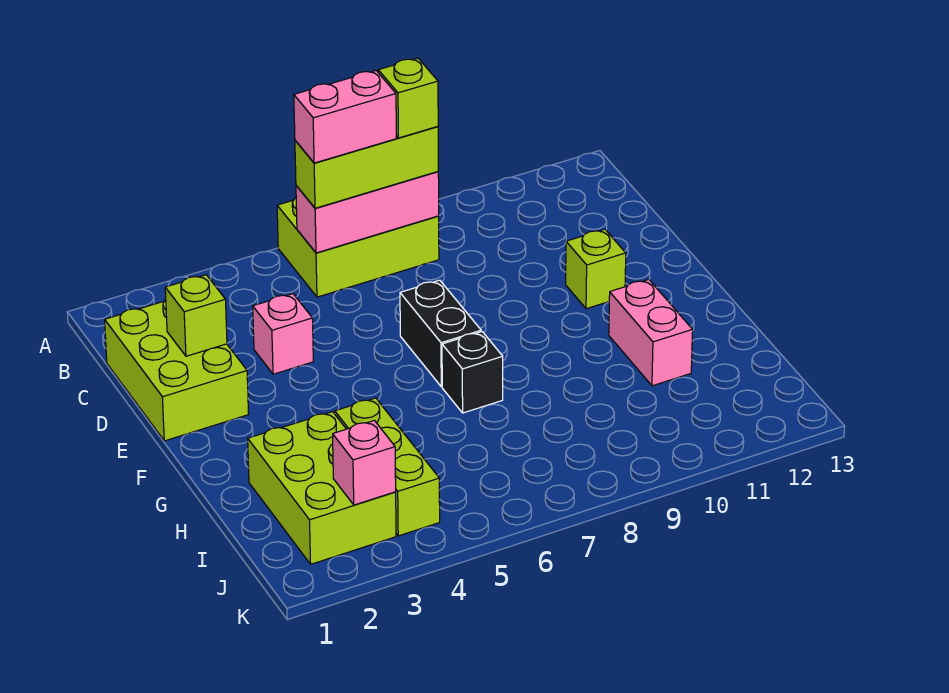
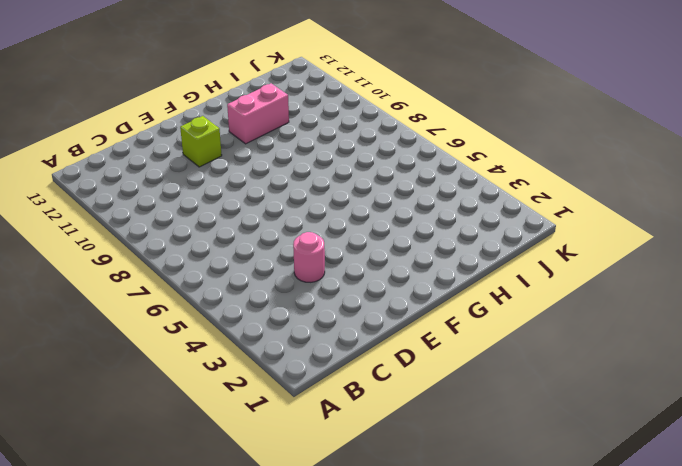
pink round brick D4 level 1 -> pink brick D4 level 1
none -> lime brick A6:B8 level 1
none -> lime brick C1:E2 level 1
none -> black brick E7:F7 level 1

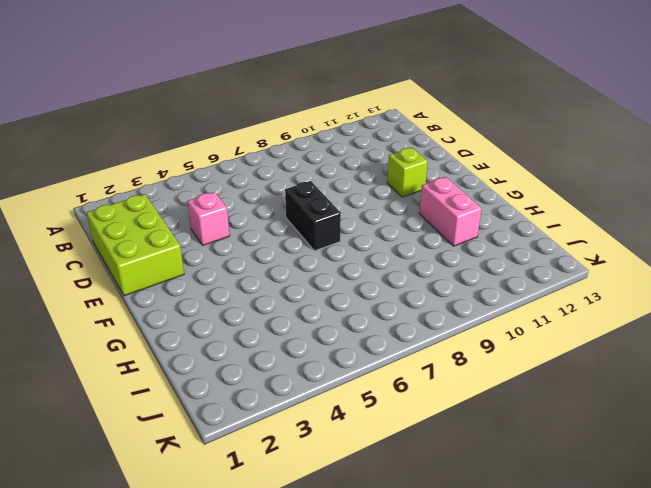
none -> lime brick A6:B8 level 1
none -> black brick G7 level 1
none -> lime brick H2:J3 level 1

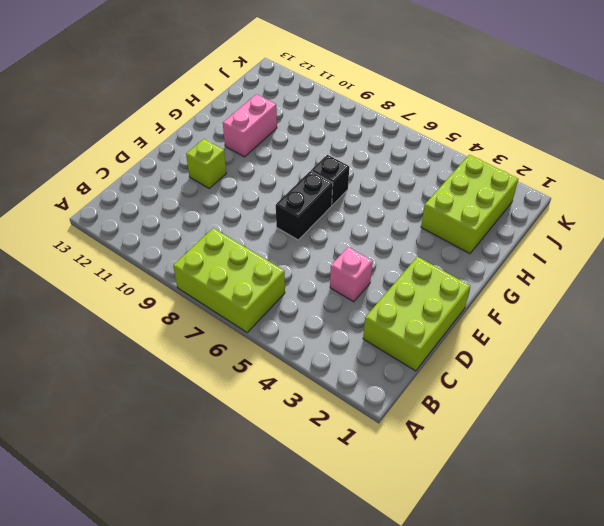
none -> lime brick H4:J4 level 1
none -> pink brick B6:B8 level 2
none -> lime brick D2 level 2

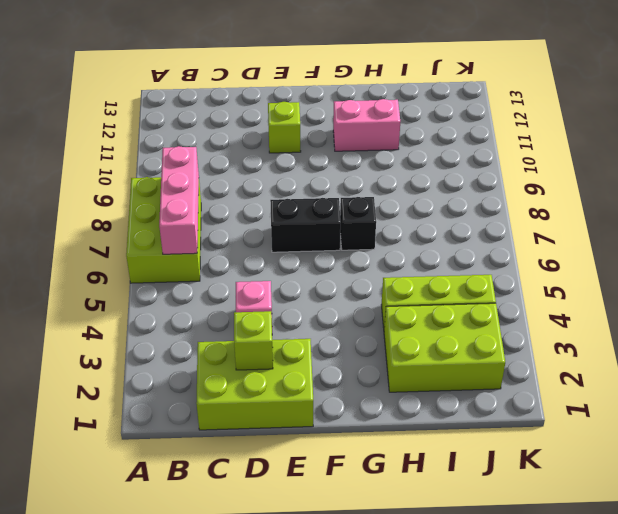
none -> pink brick J3 level 2
none -> lime brick B6:B8 level 3
none -> pink brick B6:B7 level 4

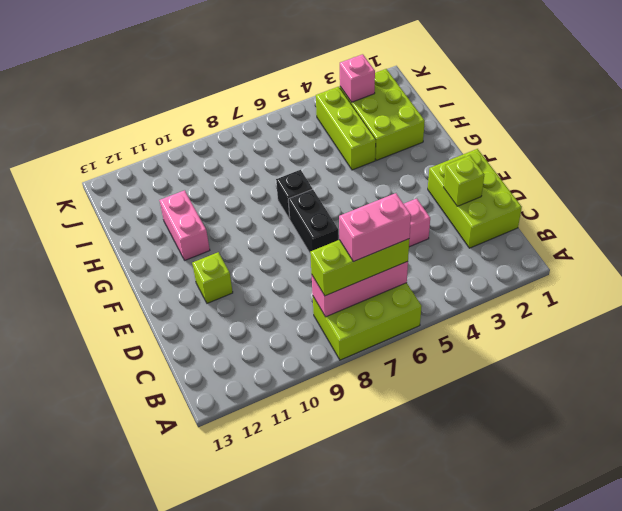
none -> lime brick B8 level 4

